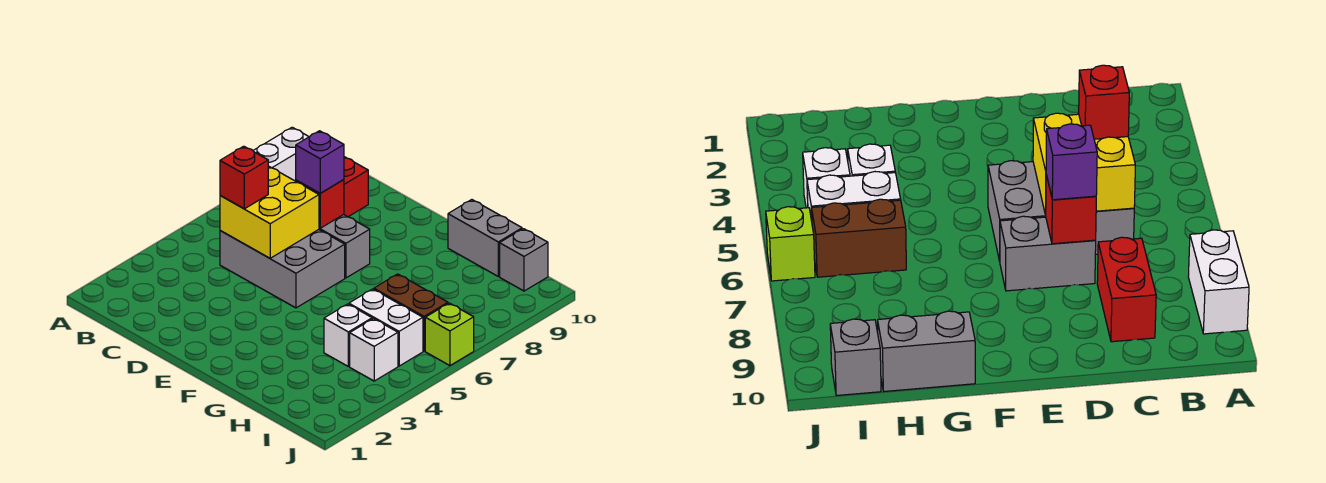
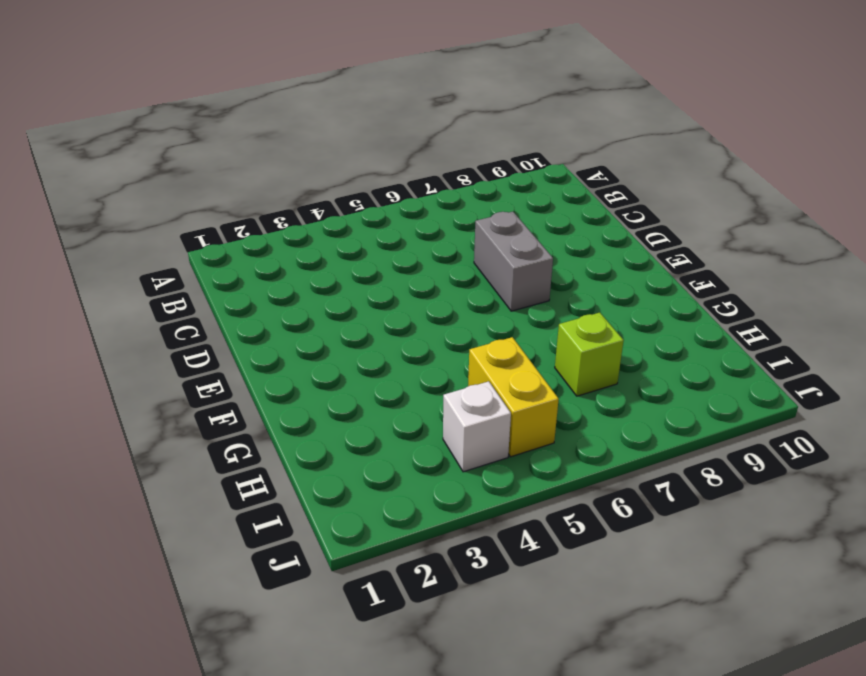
yellow brick H5:I5 level 1 -> white brick H5:I5 level 1
lime brick H7 level 1 -> lime brick J6 level 1
none -> white brick A8:A9 level 1
none -> grey brick C5:E6 level 1
none -> red brick C8:C9 level 1

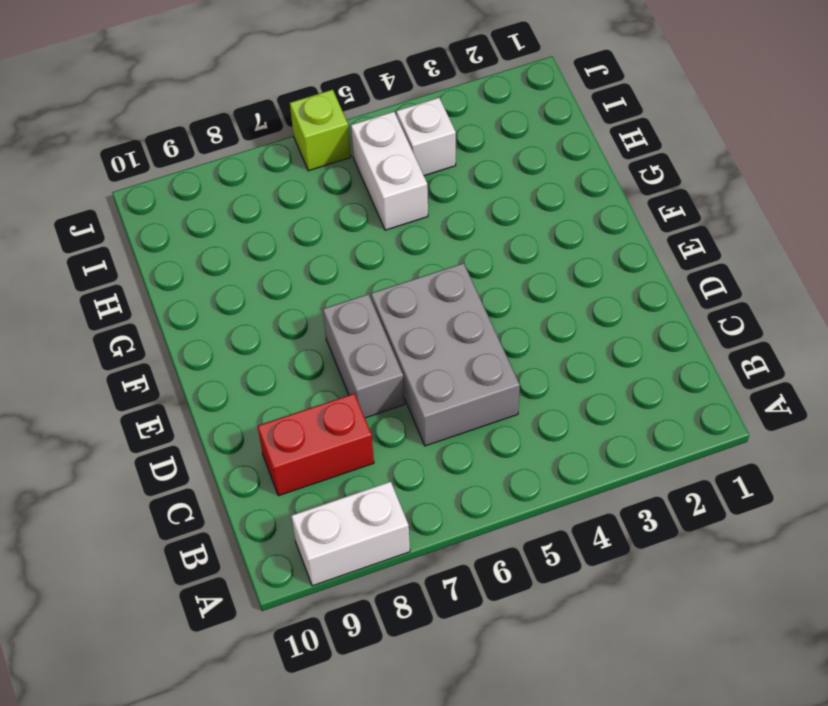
none -> grey brick G10:H10 level 1
none -> white brick H4 level 1
none -> brown brick H6:I6 level 1

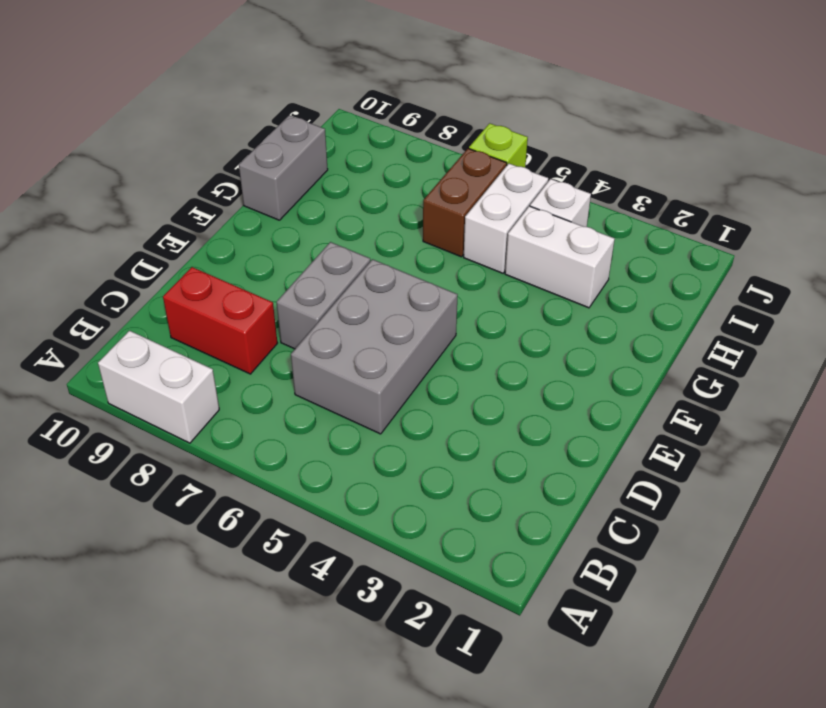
white brick H3:H4 level 1 -> white brick H4 level 1
none -> grey brick I10 level 1
none -> yellow brick C5:D6 level 2
none -> red brick D7 level 2

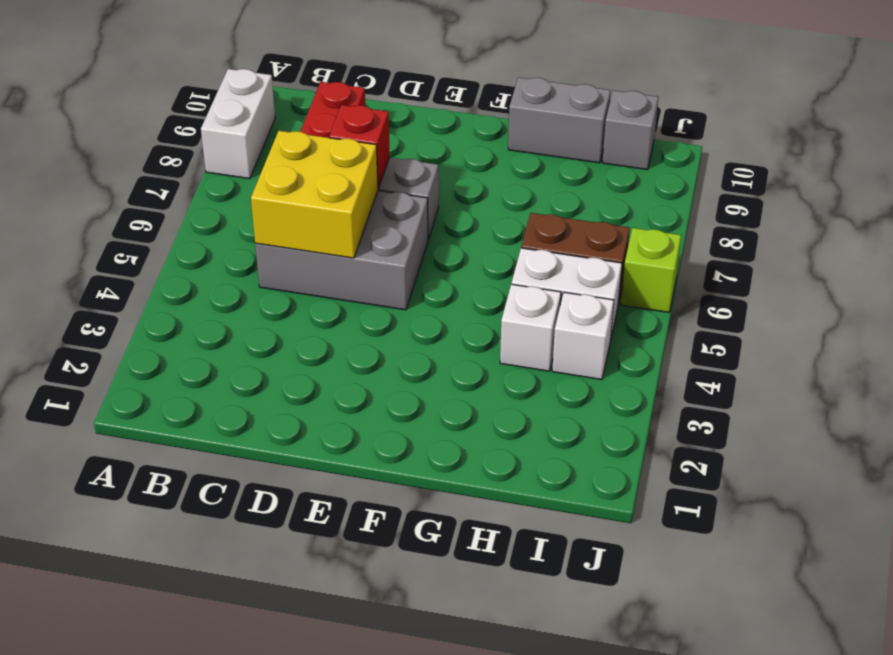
none -> red brick C5 level 3
none -> purple brick D7 level 3

